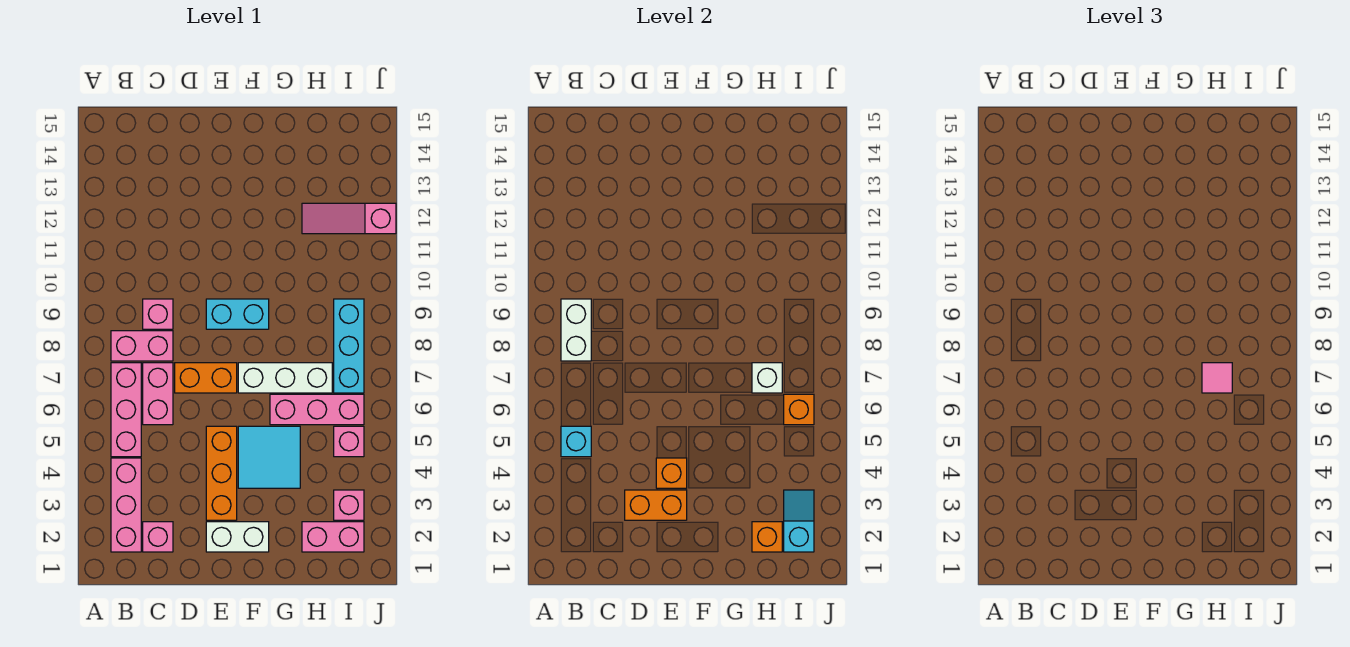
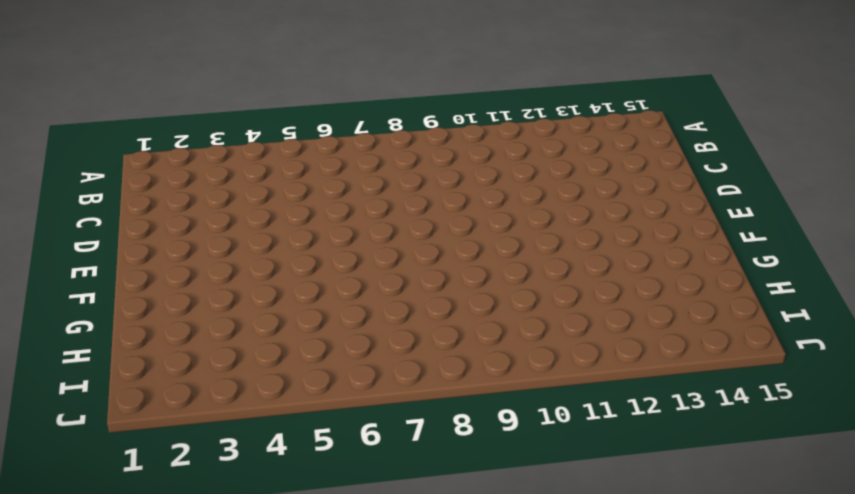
none -> pink brick B2:B4 level 1
none -> pink brick B5:B7 level 1
none -> pink brick B8:C8 level 1

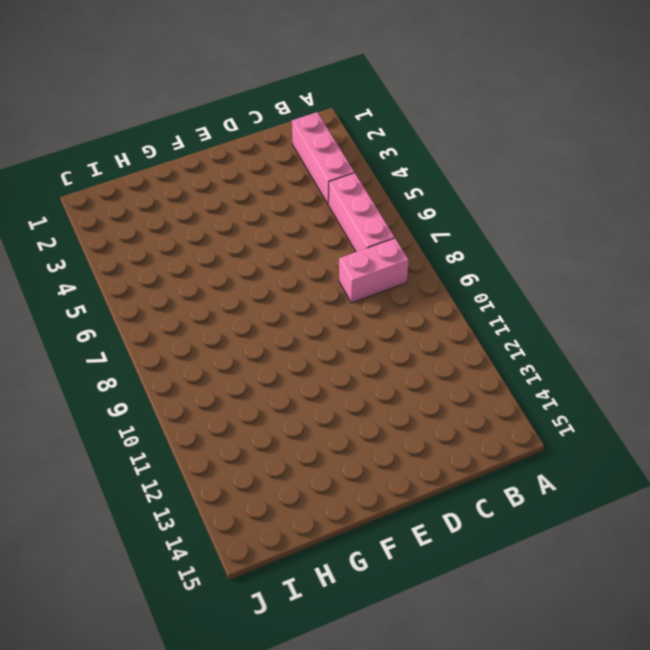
none -> pink brick C2 level 1
none -> pink brick C6:C7 level 1
none -> pink brick C9 level 1

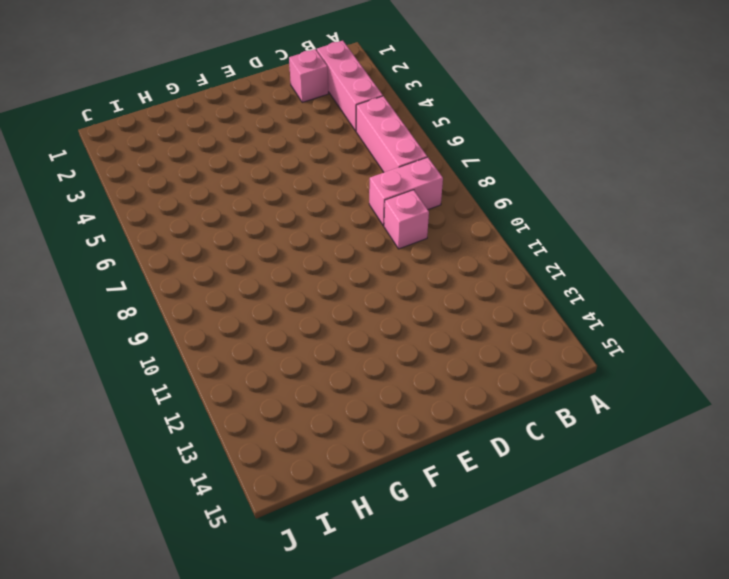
none -> pink brick C6:C7 level 1
none -> orange brick D7:E7 level 1
none -> white brick E2:F2 level 1

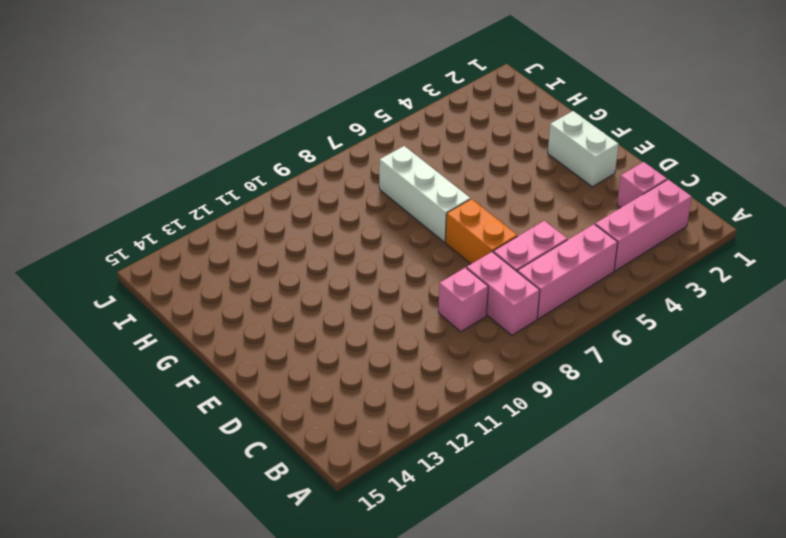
none -> orange brick E3:E5 level 1
none -> cyan brick E9:F9 level 1
none -> cyan tile F4:G5 level 1

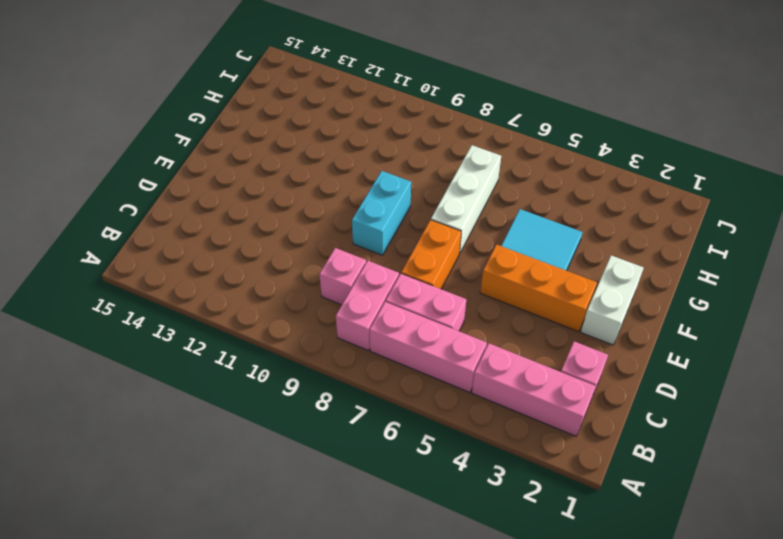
none -> pink brick G6:I6 level 1
none -> pink brick H2:I2 level 1
none -> pink slope H12:J12 level 1 top J

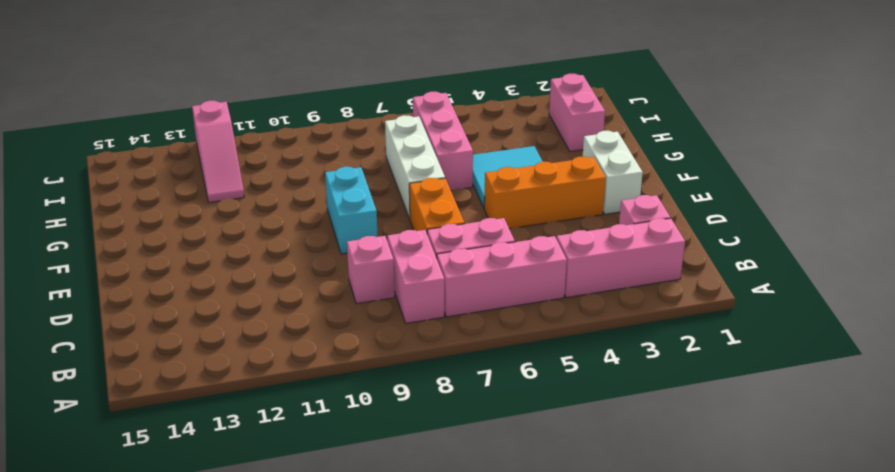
none -> pink brick I3 level 1
none -> pink brick I5 level 1
none -> cyan brick I7:I9 level 1

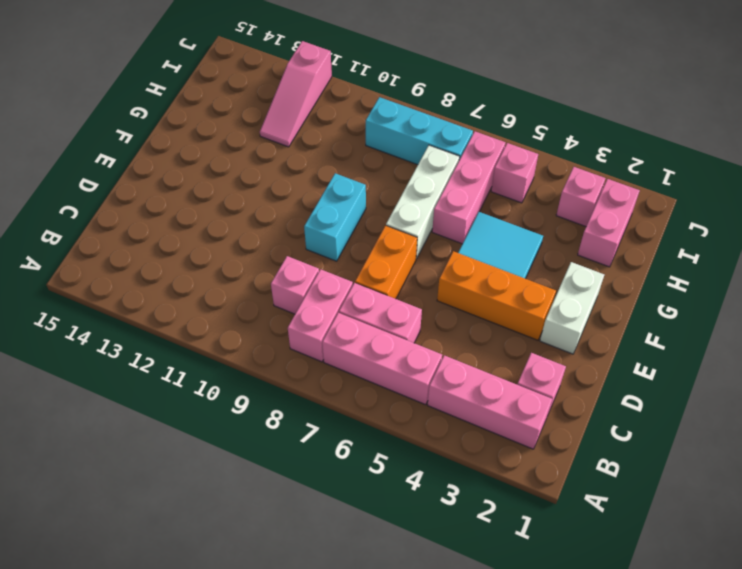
none -> cyan brick B5 level 2
none -> white brick B8:B9 level 2
none -> orange brick D3:E3 level 2

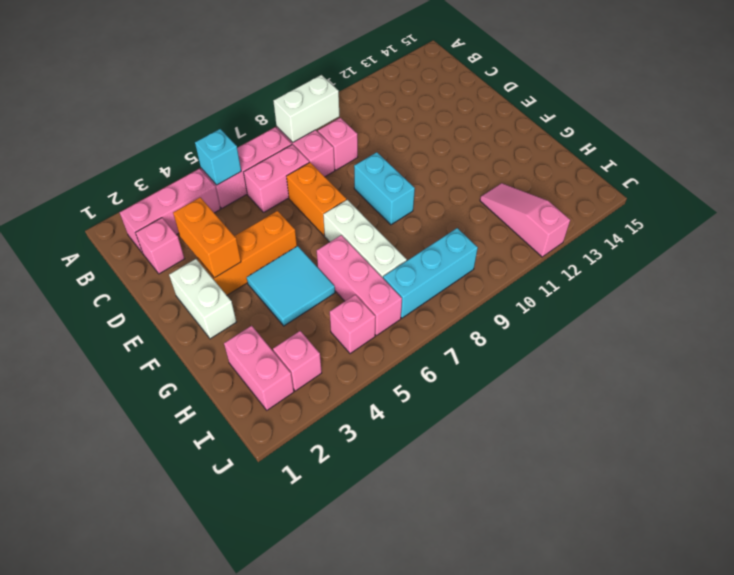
none -> orange brick E4 level 2
none -> orange brick H2 level 2
none -> white brick H7 level 2

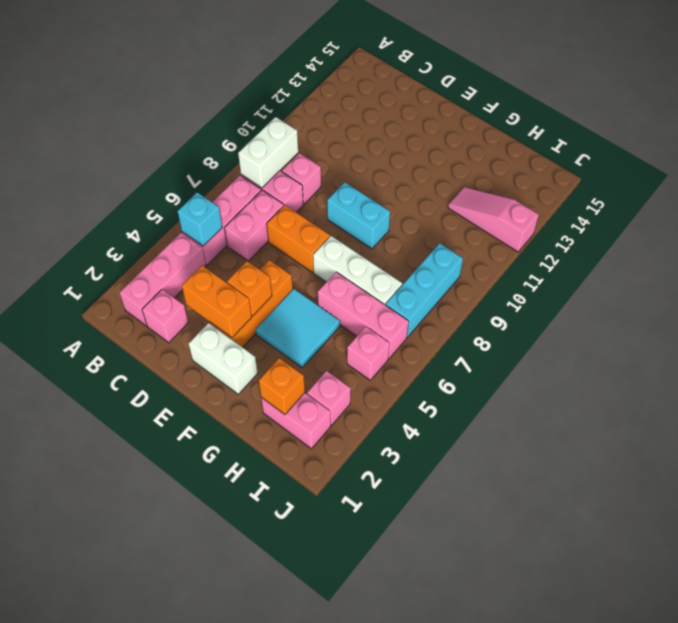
none -> white brick H7 level 2
none -> cyan slope I2:I3 level 2 top 2
none -> orange brick I6 level 2

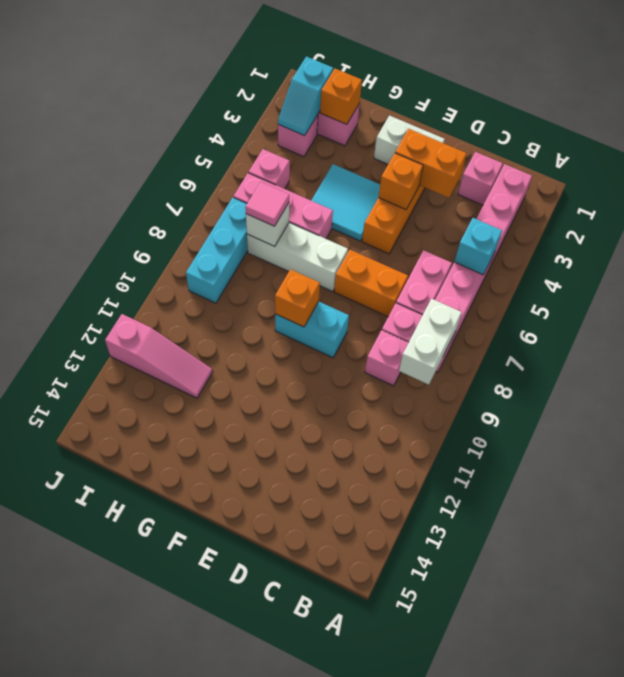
orange brick F9 level 2 -> orange brick I6 level 2

